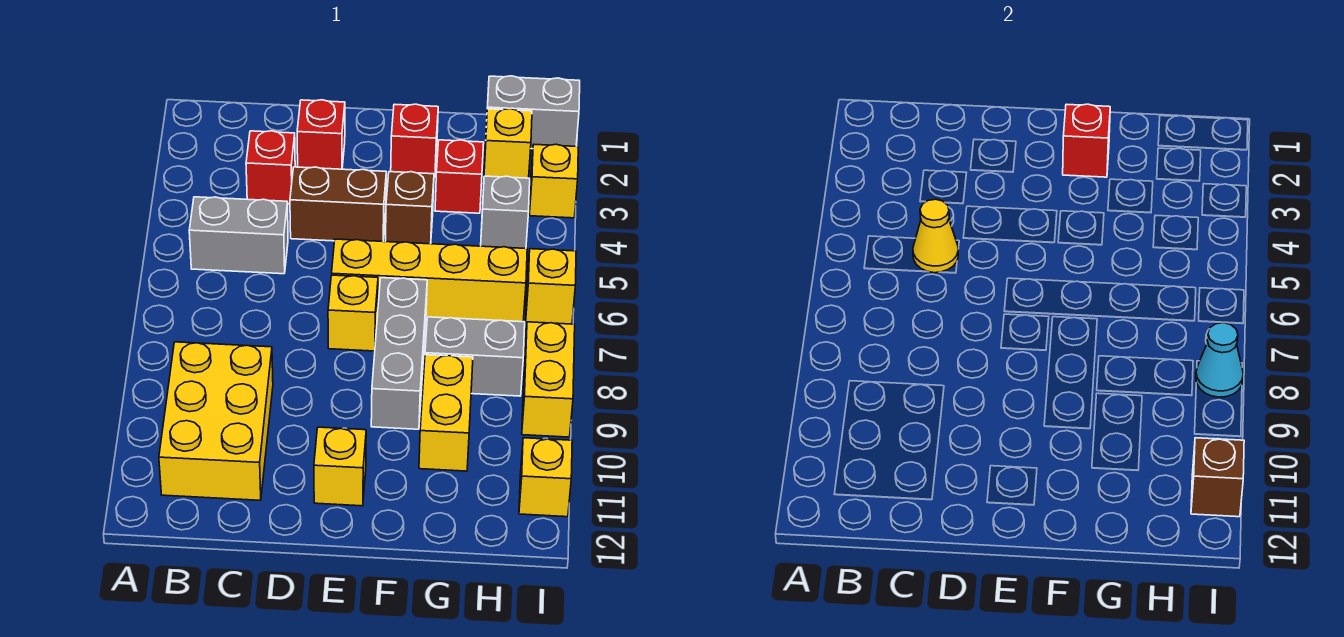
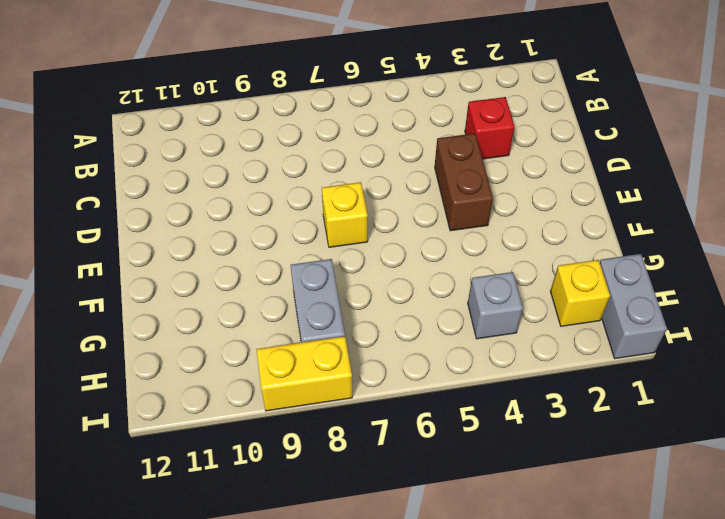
none -> grey brick B5:C5 level 1
none -> yellow brick B9:C11 level 1
none -> red brick D2 level 1

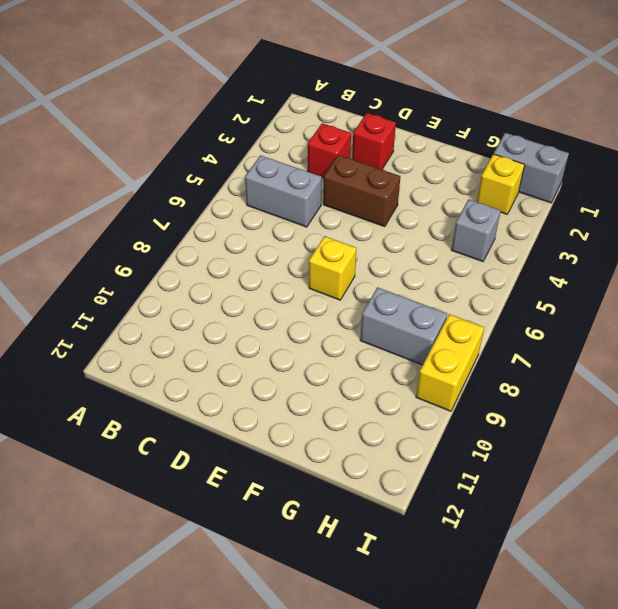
none -> yellow brick B9:C11 level 1
none -> yellow brick E6:H6 level 1
none -> yellow brick E11 level 1

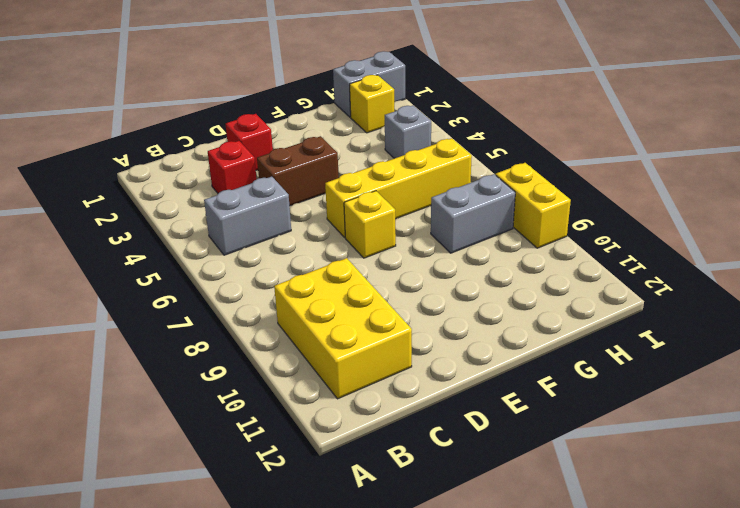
none -> yellow brick E11 level 1
none -> red brick F2 level 1
none -> brown brick F4 level 1

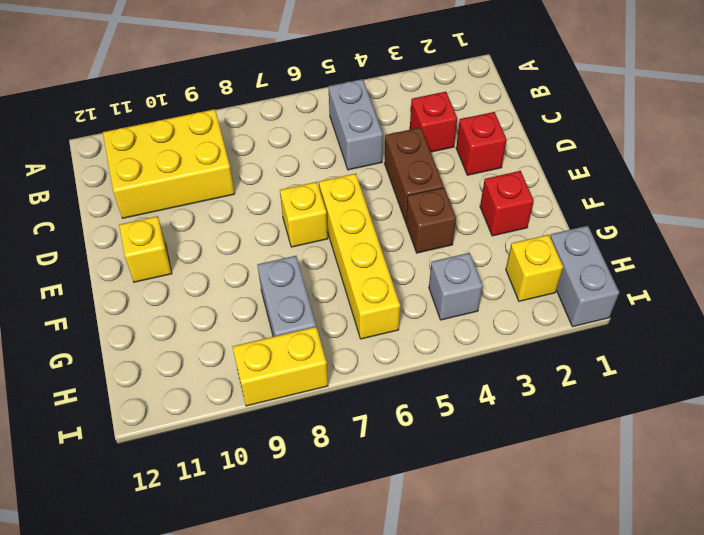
none -> grey brick F7:F9 level 1
none -> red brick G3 level 1
none -> yellow brick G9:G10 level 1

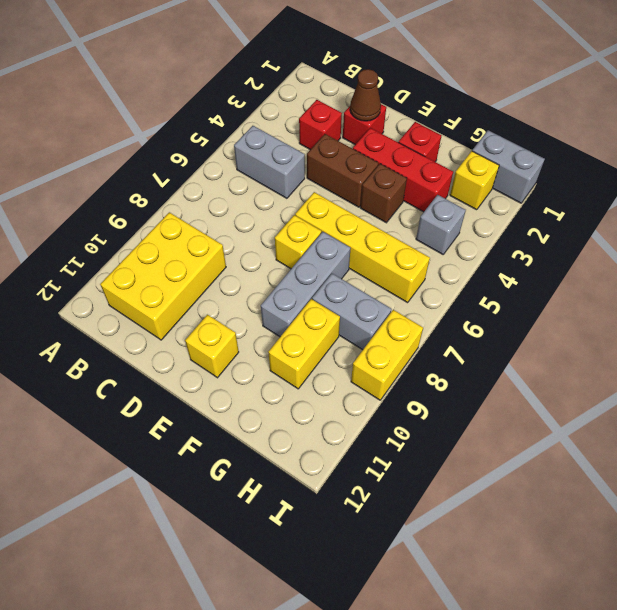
brown cone D2 level 2 -> none
red brick E3:G3 level 1 -> red brick G3 level 1
none -> yellow brick I3 level 1
none -> yellow brick I6 level 1
none -> yellow brick I11 level 1

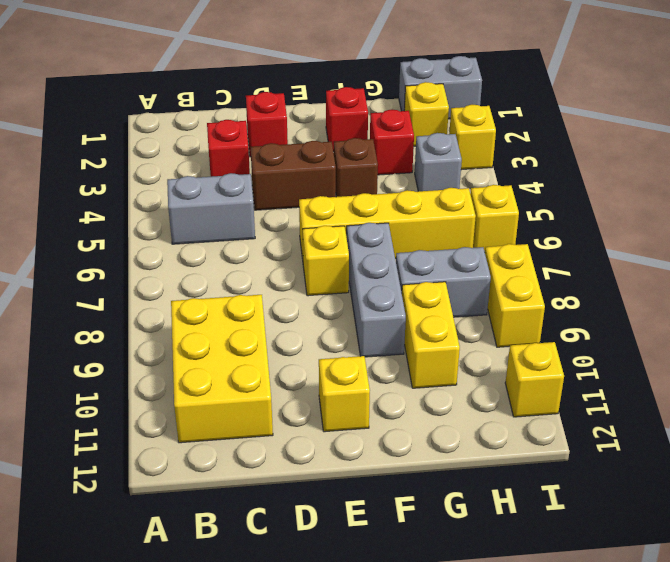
none -> yellow cone C5 level 2
none -> red brick F2 level 2
none -> cyan cone I8 level 2

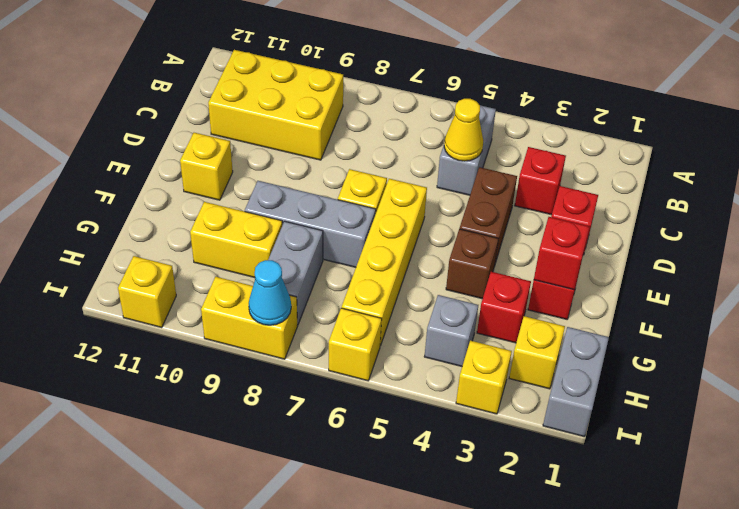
none -> brown brick I11 level 2

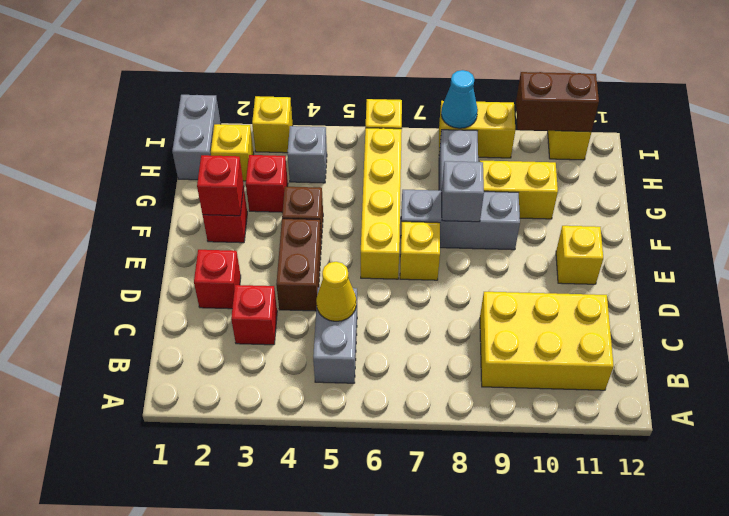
grey brick F8 level 2 -> none
brown brick I10:I11 level 2 -> brown brick I11 level 2

